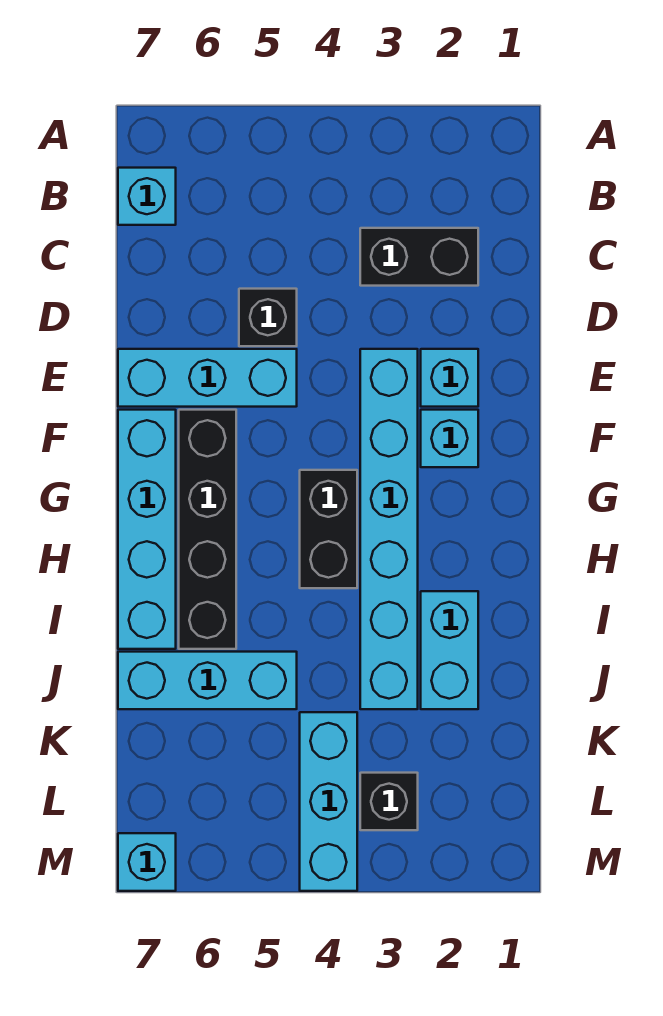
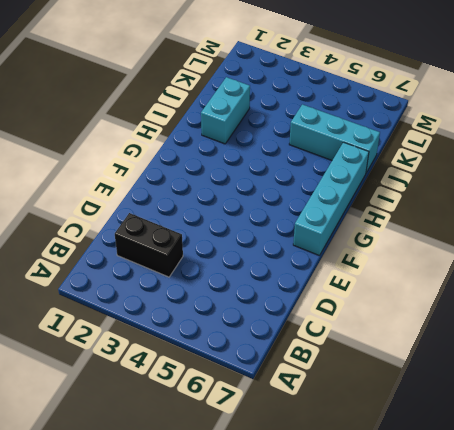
none -> cyan brick B7 level 1
none -> black brick D5 level 1
none -> cyan brick E2 level 1

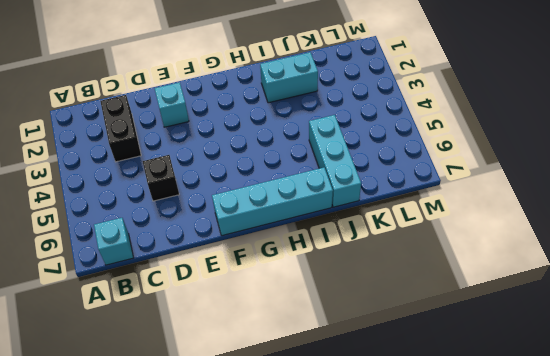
none -> cyan brick E3:J3 level 1
none -> cyan brick E5:E7 level 1
none -> cyan brick F2 level 1

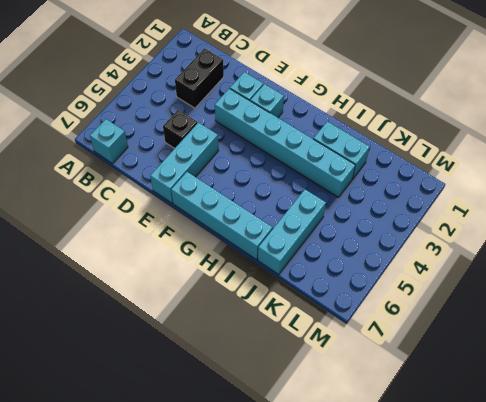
none -> black brick F6:I6 level 1
none -> black brick G4:H4 level 1
none -> cyan brick K4:M4 level 1

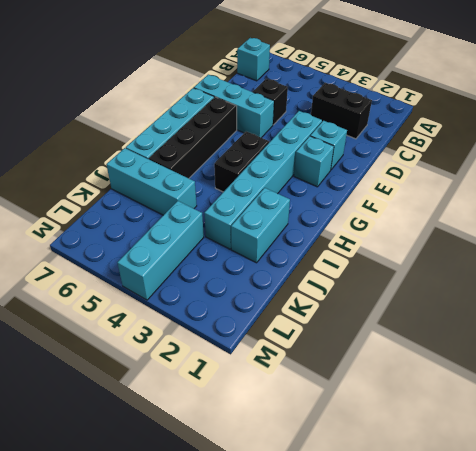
none -> black brick L3 level 1
none -> cyan brick M7 level 1

